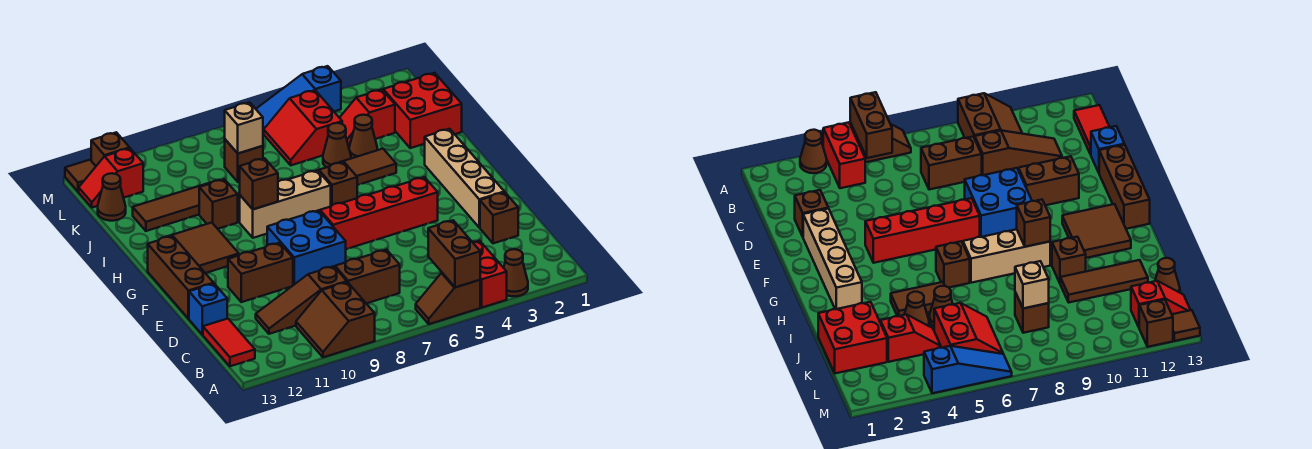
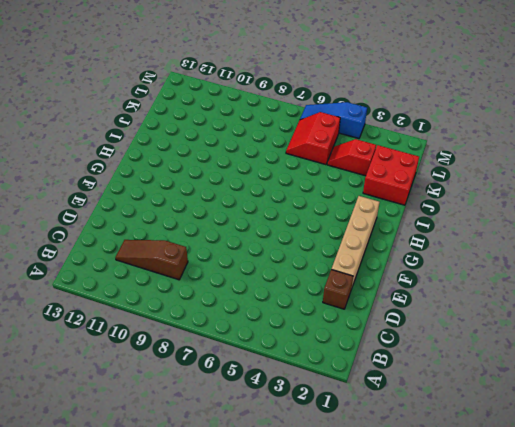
none -> brown cone A3 level 1
none -> red brick A4:B4 level 1
none -> brown slope A5:A6 level 1 top 5
none -> brown slope A9:B10 level 1 top 9

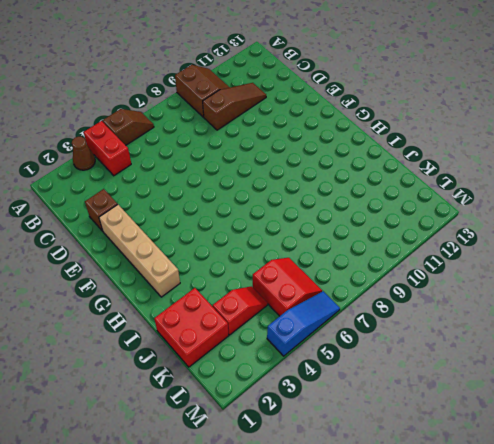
none -> red tile B13:C13 level 1
none -> brown brick C7:C8 level 1
none -> blue brick D13 level 1
none -> blue brick E8:F9 level 1

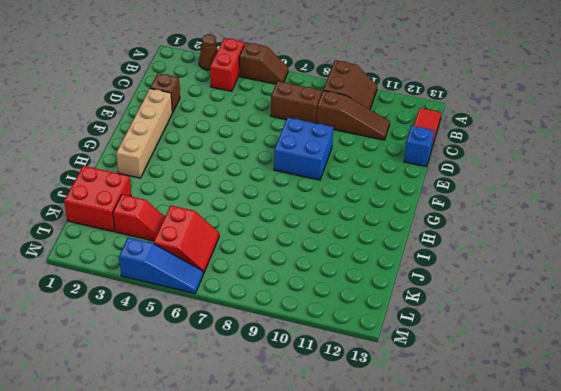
none -> brown brick E10:E11 level 1
none -> brown brick E13:G13 level 1
none -> red brick F4:F7 level 1
none -> brown tile G11:H12 level 1

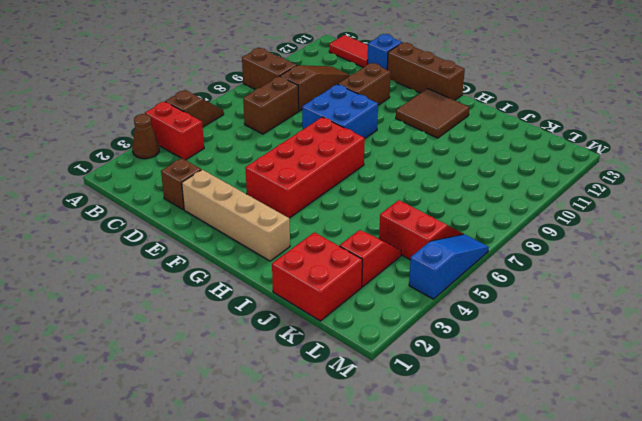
red brick F4:G7 level 1 -> red brick F4:F7 level 1
none -> brown brick H6 level 1
none -> tan brick H7:H9 level 1
none -> brown tile I4:I5 level 1
none -> brown brick I10 level 1

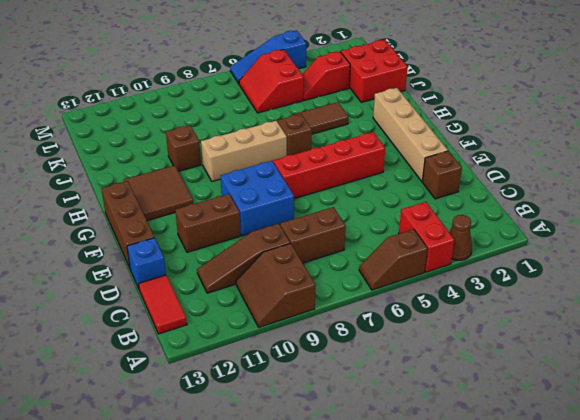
none -> brown cone J4 level 1
none -> brown cone J5 level 1
none -> brown tile J10:J12 level 1
none -> brown brick K8 level 1

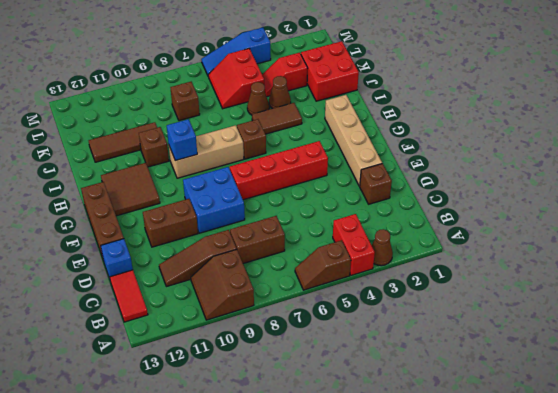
blue brick H9 level 2 -> brown brick H9 level 2
none -> brown cone K13 level 1
none -> red slope L12:L13 level 1 top 12
none -> brown brick M12 level 1
none -> brown tile M13 level 1

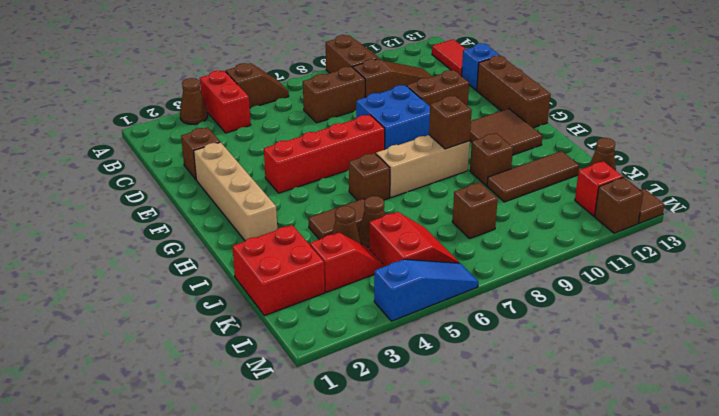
none -> brown brick A5:B5 level 2
none -> tan brick K8 level 2

